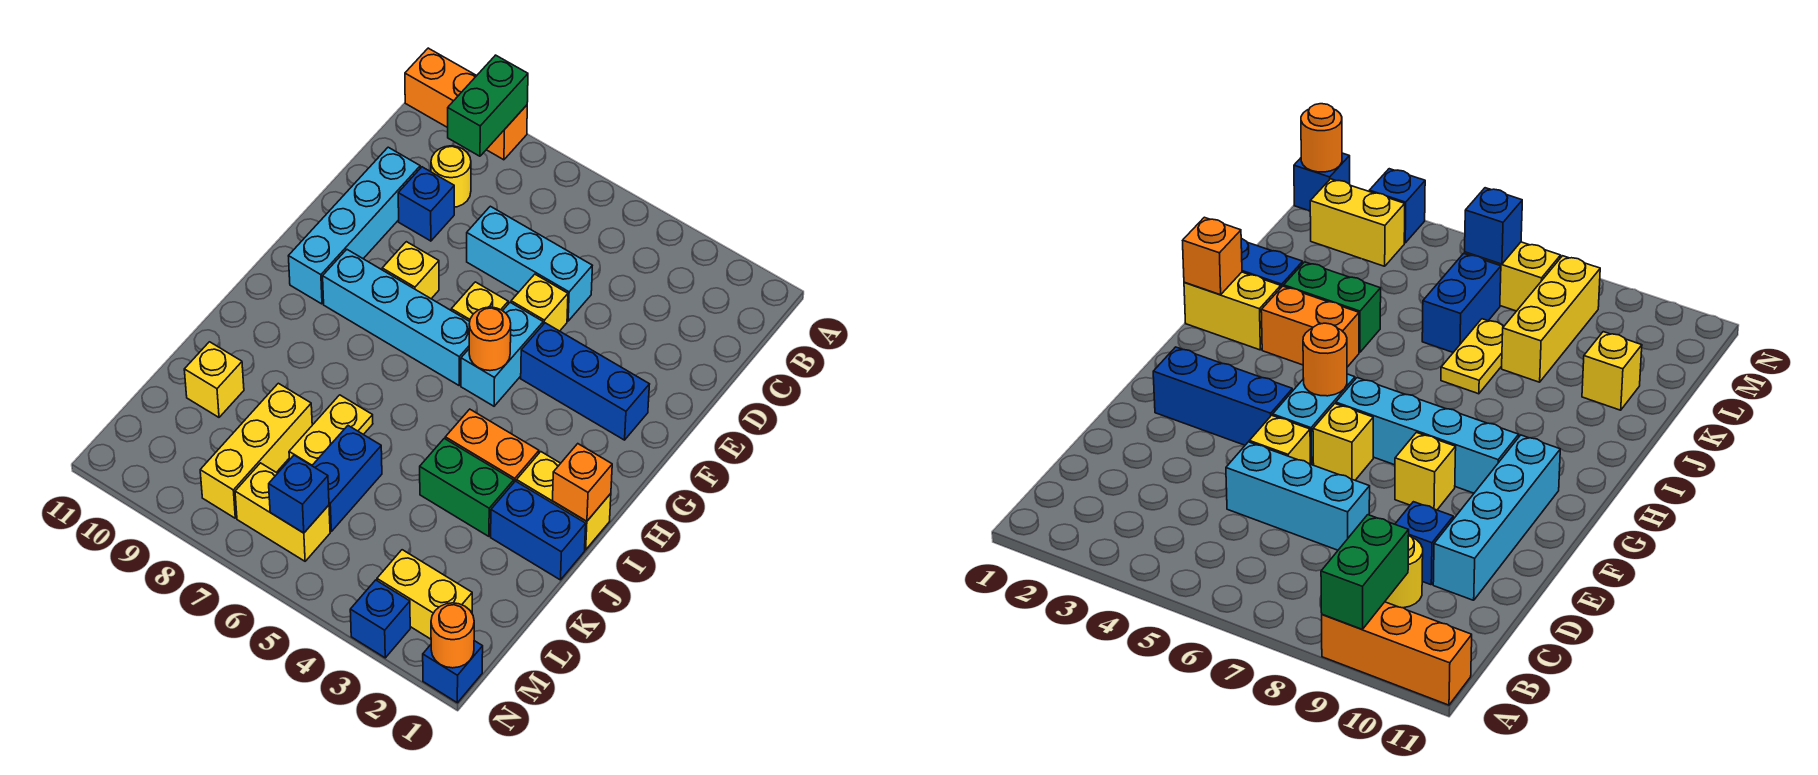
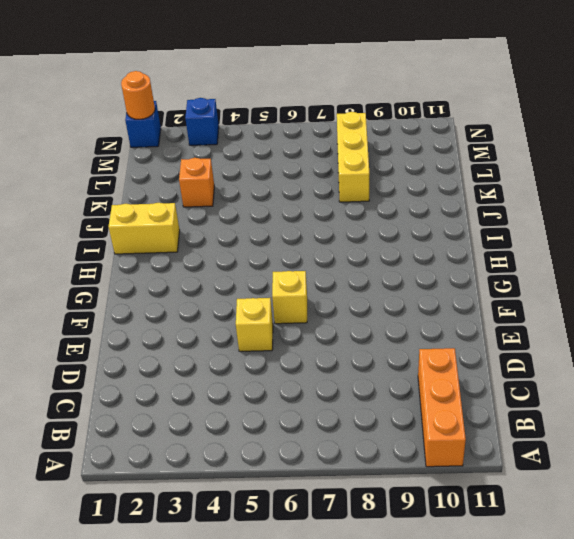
orange brick A10:C10 level 1 -> orange brick A9:A11 level 1
orange brick K3 level 1 -> orange brick I1 level 2
none -> yellow round brick C9 level 1
none -> cyan brick D5:D7 level 1
none -> blue brick D9 level 1

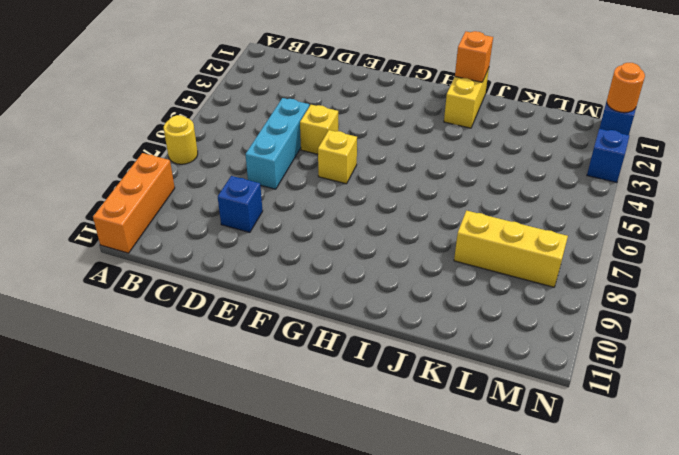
yellow round brick A7 level 1 -> yellow round brick C9 level 1
none -> cyan brick D10:G10 level 1
none -> blue brick F2:F4 level 1
none -> cyan brick F5:G5 level 1

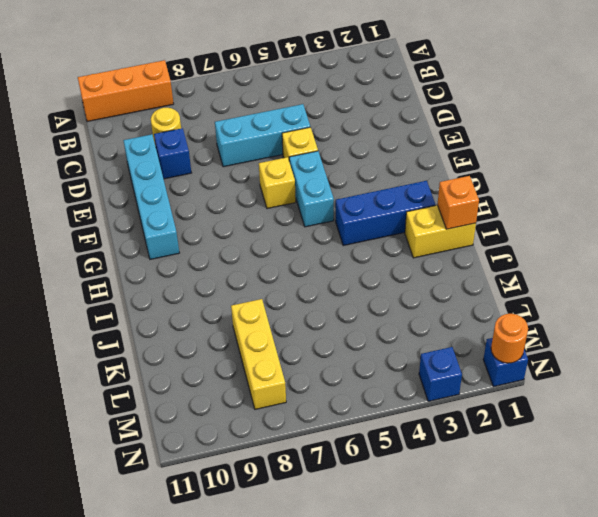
blue brick H2:H4 level 1 -> blue brick F2:F4 level 1
none -> yellow brick F8 level 1
none -> cyan brick G6:G9 level 1
none -> orange brick I3:I4 level 1

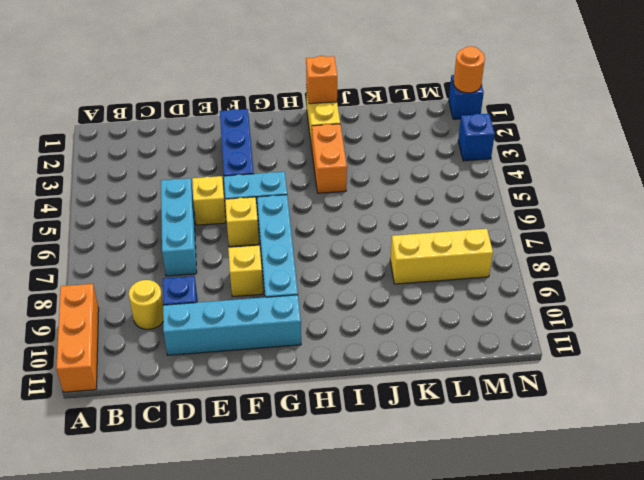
none -> blue brick J1:J2 level 1
none -> green brick J3:J4 level 1
none -> yellow plate J7:K7 level 1

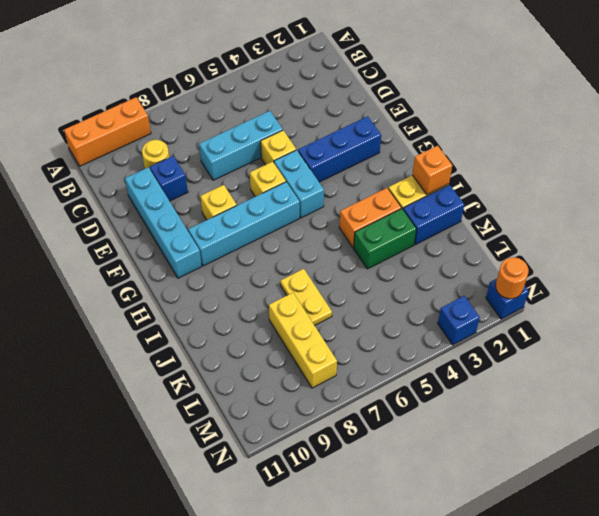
none -> blue brick K6:L6 level 1
none -> yellow brick K10 level 1
none -> yellow brick M2:M3 level 1

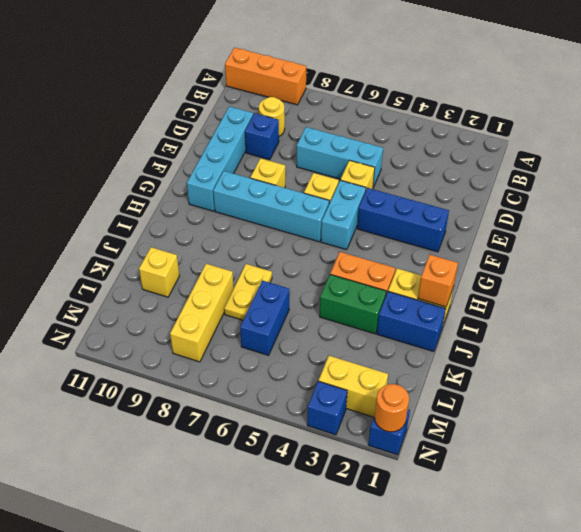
none -> yellow brick M6:M7 level 1
none -> green brick A9:B9 level 2
none -> orange round brick G5 level 2

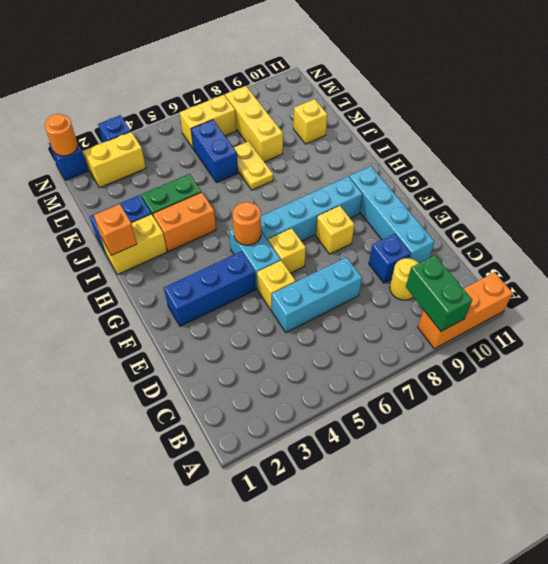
none -> blue brick M6 level 2

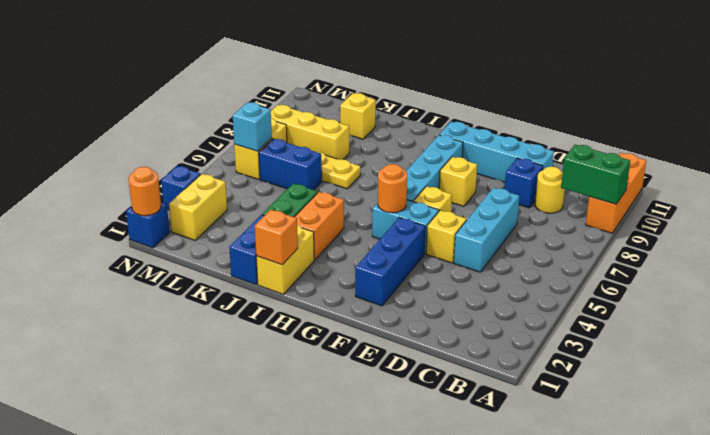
cyan brick M6 level 2 -> blue brick M6 level 2

